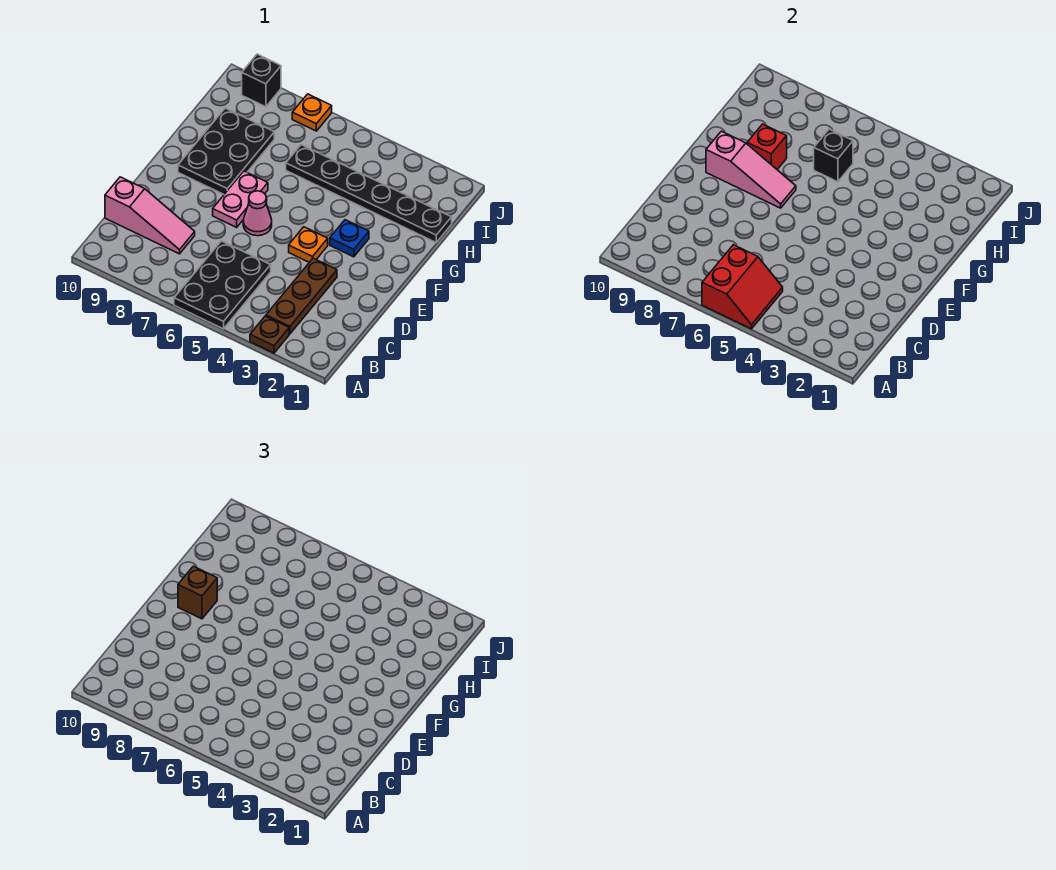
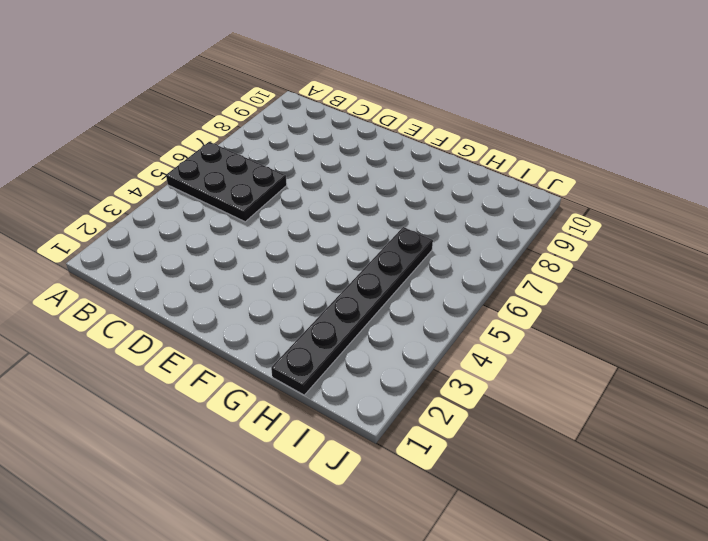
none -> brown plate A3 level 1
none -> brown plate B3:D3 level 1
none -> pink slope C8:C10 level 1 top 10

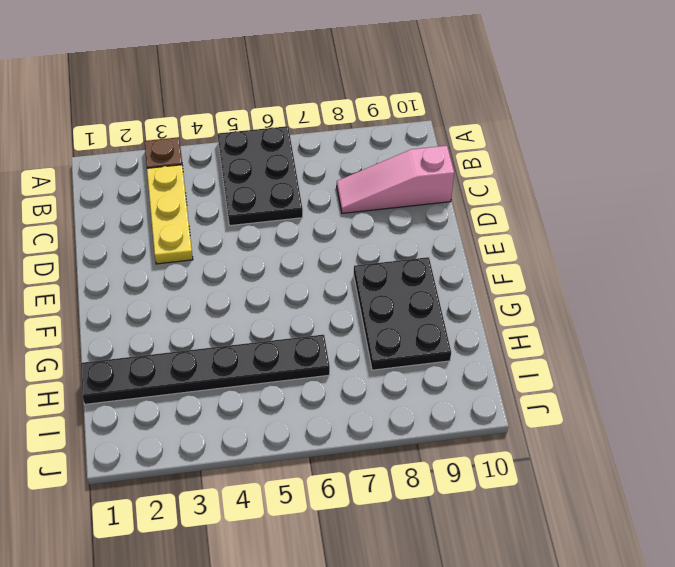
yellow plate B3:D3 level 1 -> brown plate B3:D3 level 1
none -> orange plate E4 level 1
none -> pink cone E6 level 1
none -> pink plate E7:F7 level 1

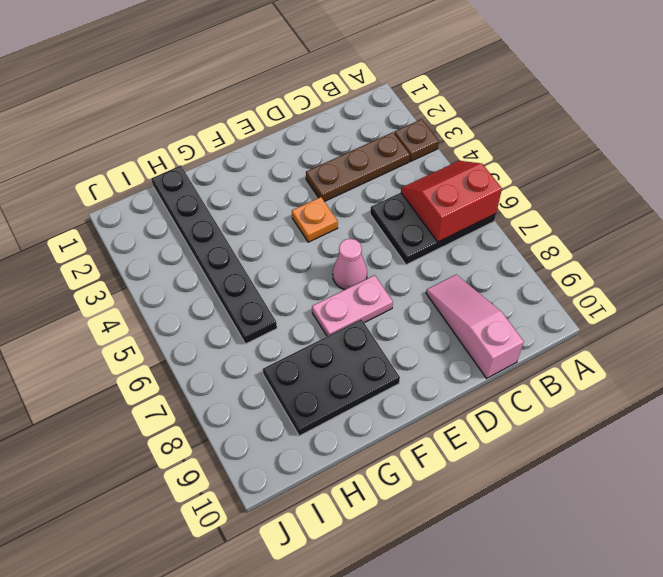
none -> blue plate F3 level 1
none -> orange plate J7 level 1
none -> black brick J9 level 1

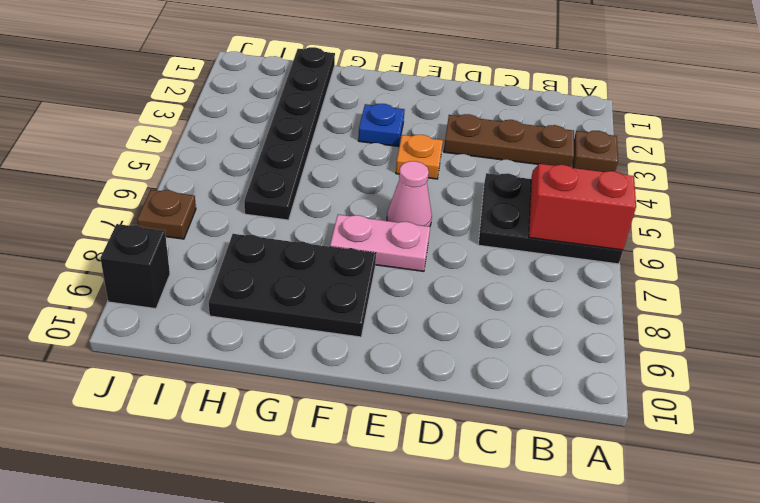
brown plate J7 level 1 -> orange plate J7 level 1
none -> pink slope C8:C10 level 1 top 10
none -> pink slope F7:F9 level 2 top 9
none -> red brick G8 level 2

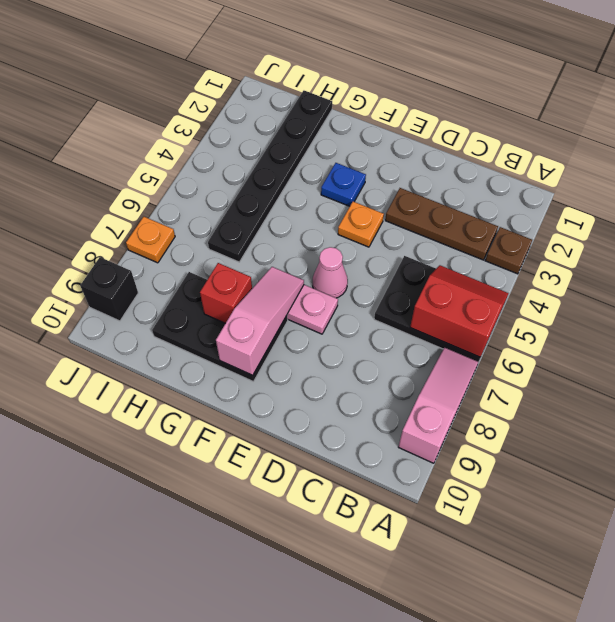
pink slope A7:A9 level 1 top 9 -> pink slope C8:C10 level 1 top 10
none -> black brick H6 level 2
none -> brown brick F9 level 3

